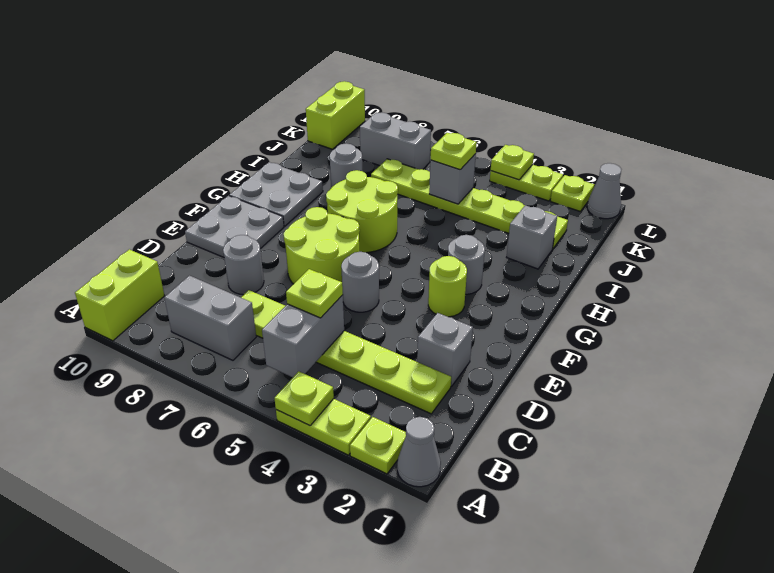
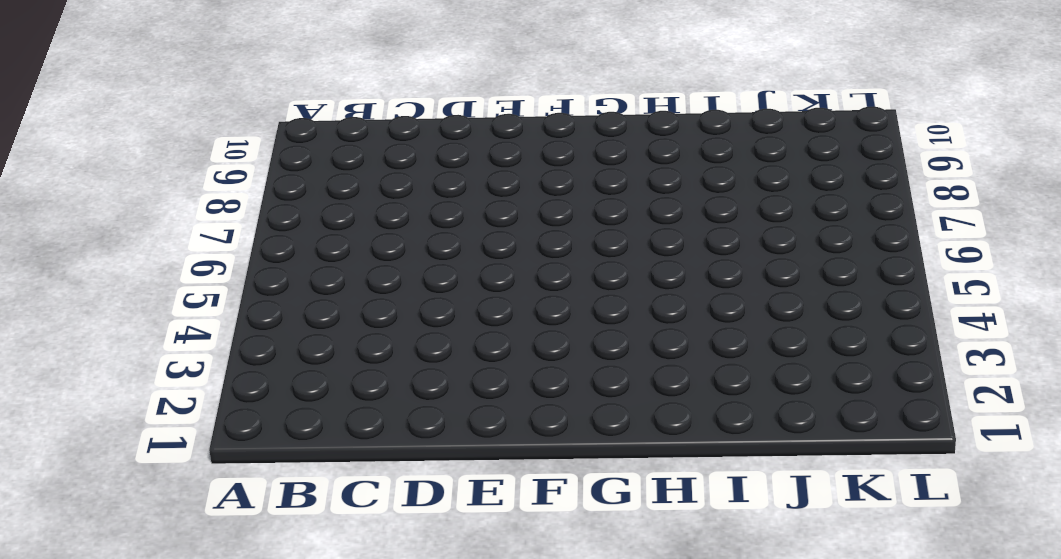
none -> grey cone A1 level 1
none -> lime plate A2 level 1
none -> lime plate A3:A4 level 1

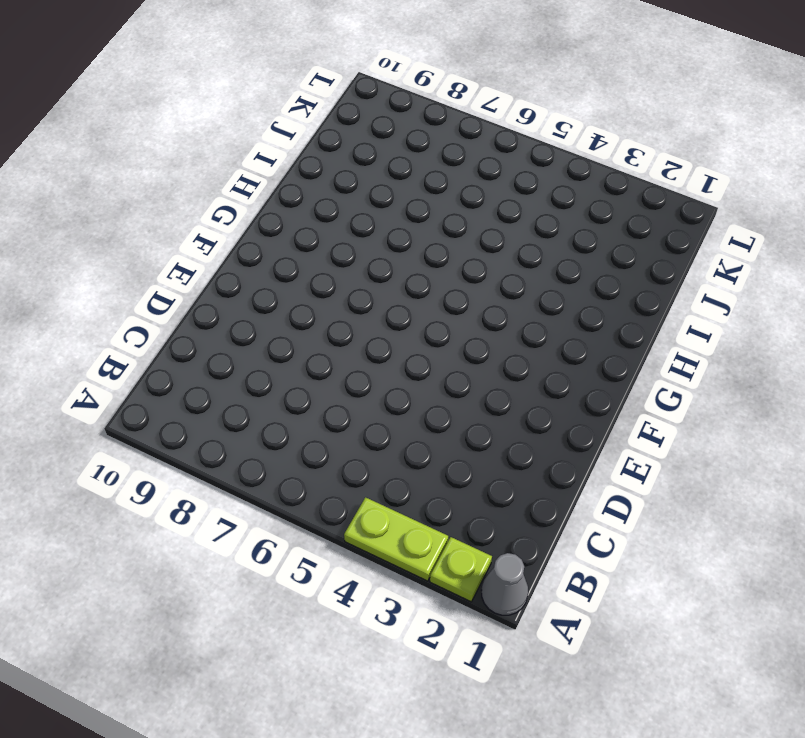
none -> lime brick A10:B10 level 1
none -> grey brick B7:B8 level 1
none -> lime plate C2:C7 level 1

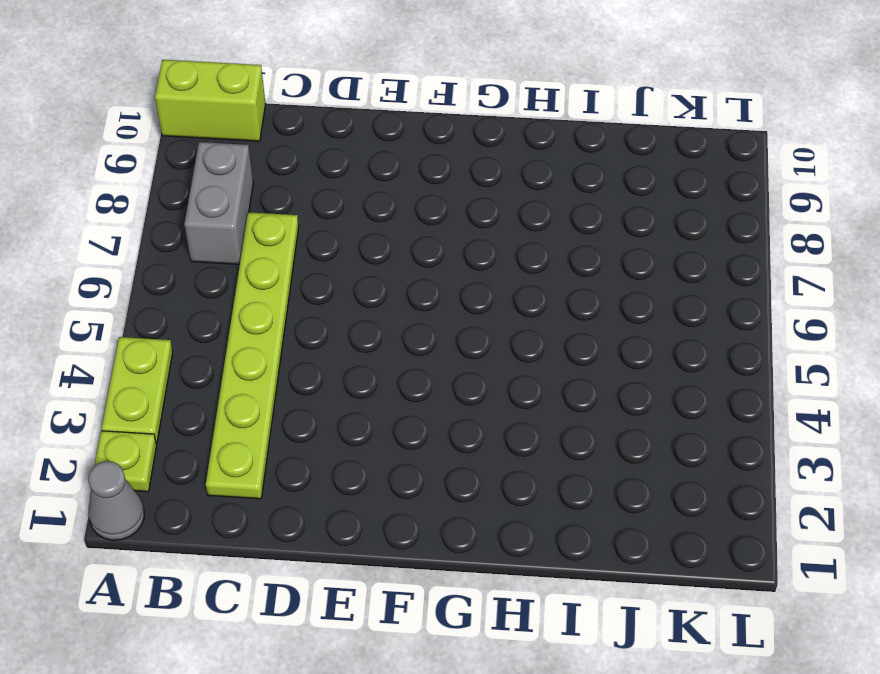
none -> grey brick D2 level 1
none -> grey round brick D8 level 1
none -> grey round brick E5 level 1

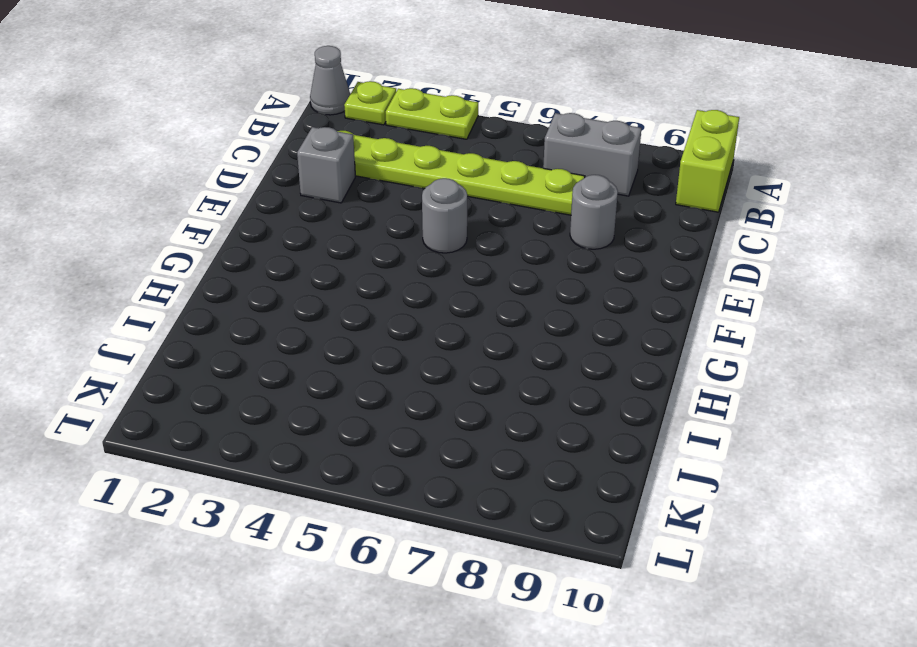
none -> lime round brick E6:F7 level 1
none -> grey plate E9:F10 level 1
none -> lime round brick F3 level 1

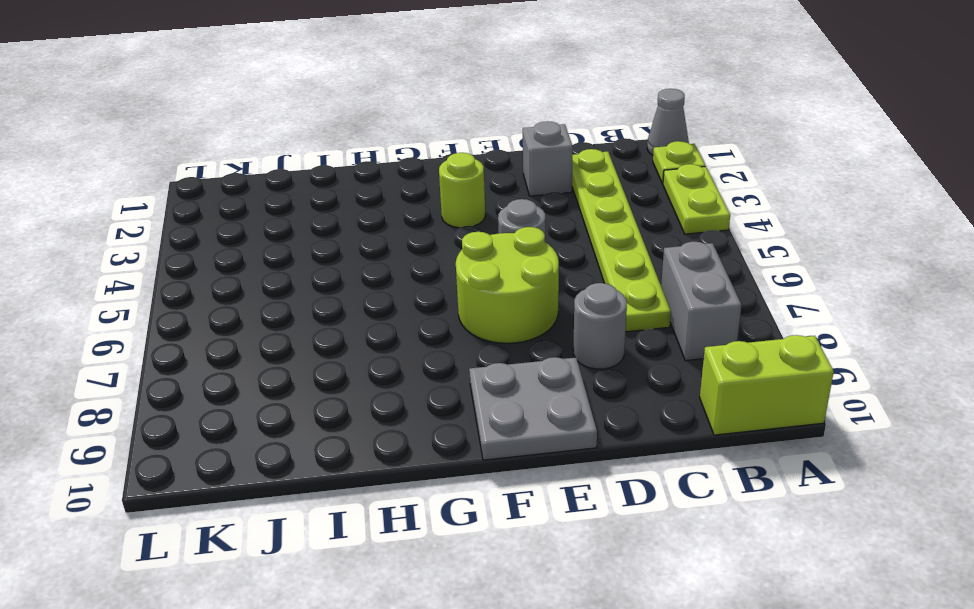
none -> grey round brick G3 level 1
none -> lime round brick G6:H7 level 1
none -> grey plate G9:H10 level 1

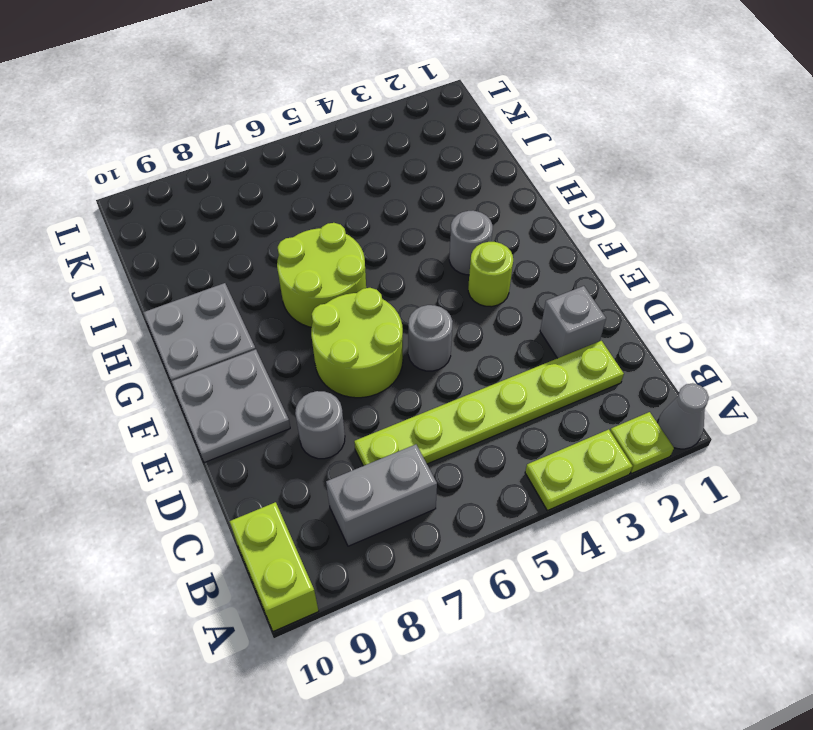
none -> grey brick I2 level 1
none -> grey round brick I8 level 1
none -> lime plate J2:J7 level 1

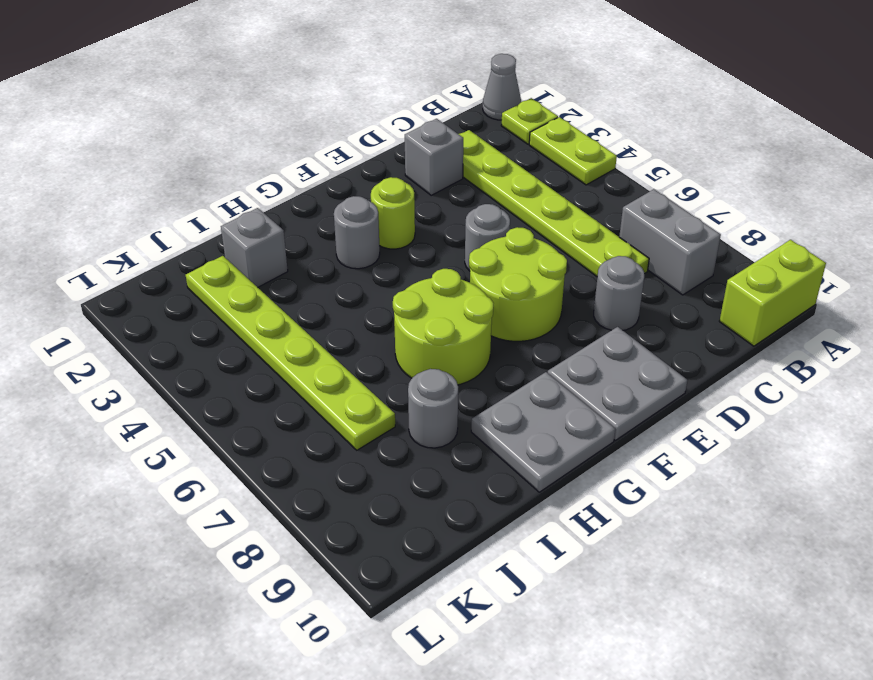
none -> grey brick K7:K8 level 1
none -> lime brick K10:L10 level 1
none -> grey cone L1 level 1

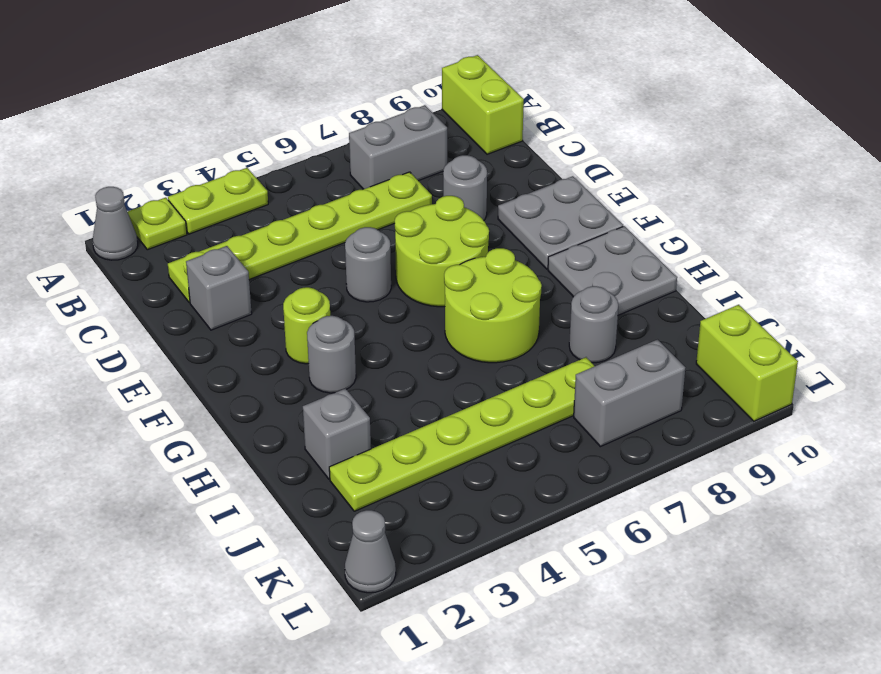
none -> lime plate L2 level 1
none -> lime plate L3:L4 level 1
none -> lime plate A4 level 2

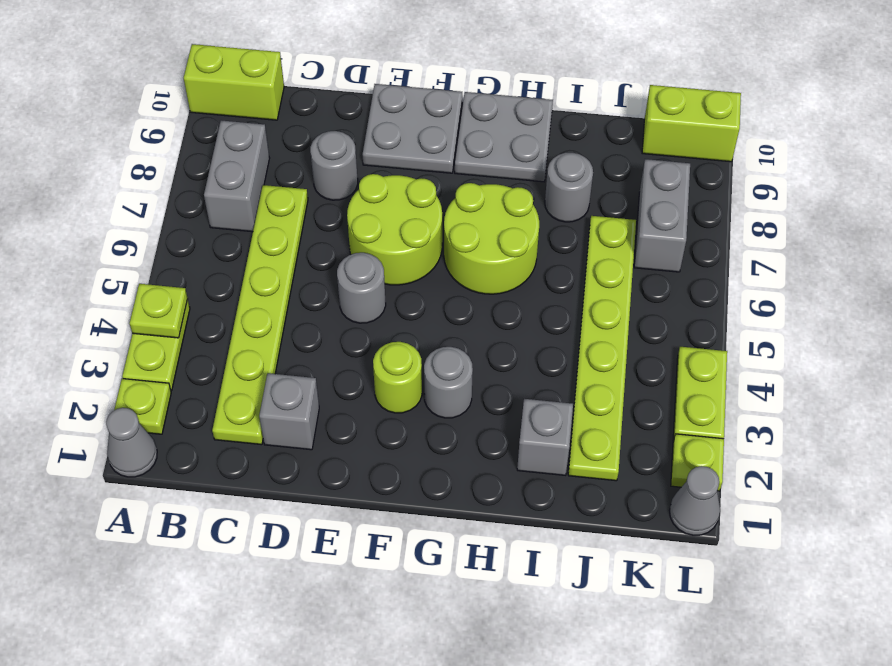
none -> grey brick B5:C5 level 2
none -> grey brick J5 level 2
none -> lime plate L4 level 2

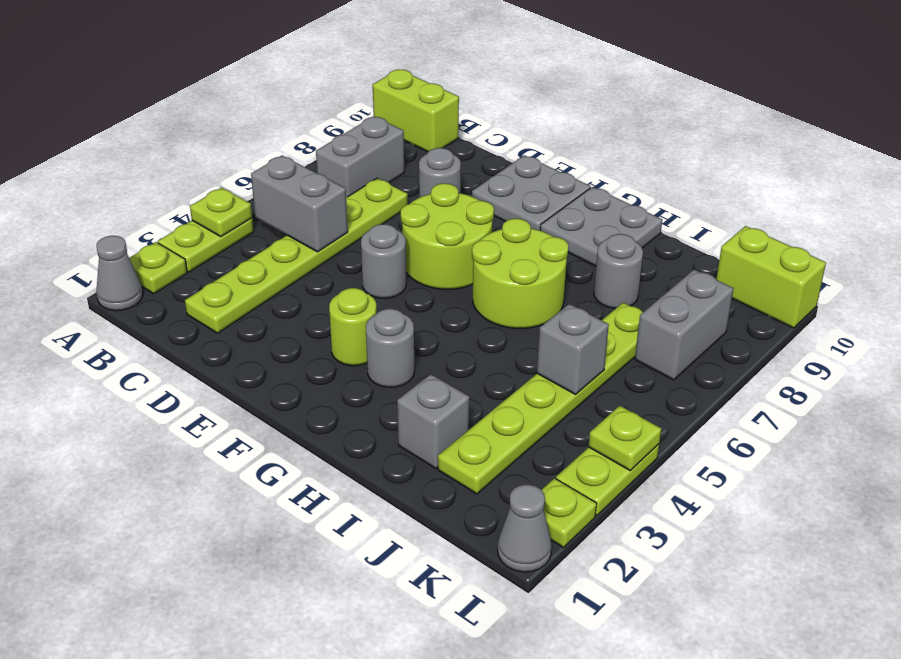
none -> grey brick D2 level 1
none -> lime plate C5 level 3
none -> lime plate J5 level 3

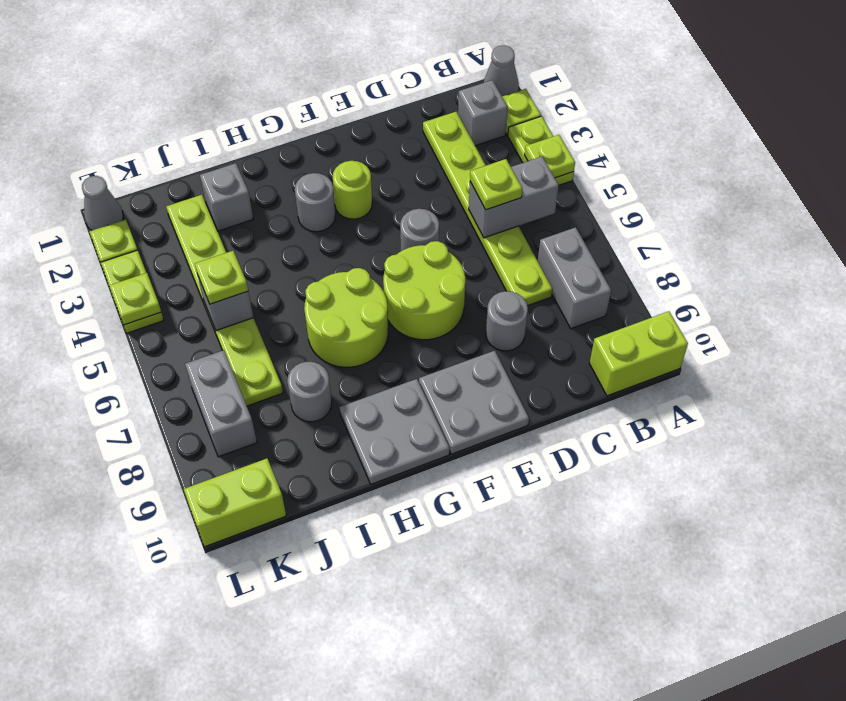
grey brick B2 level 1 -> grey brick D2 level 1

